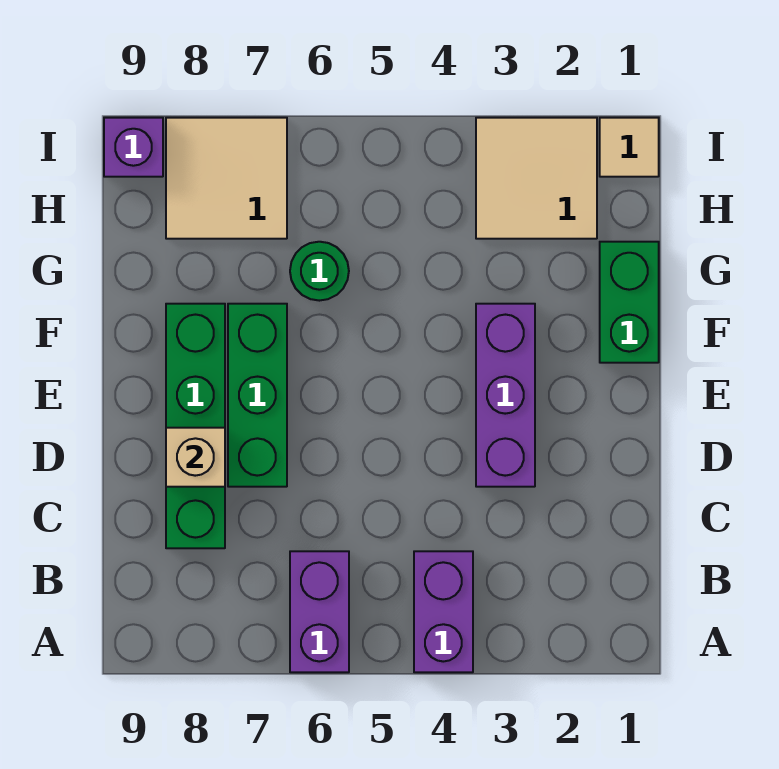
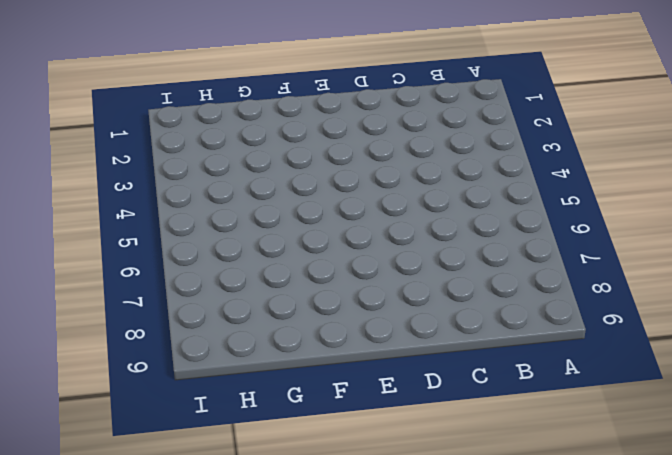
none -> purple brick A4:B4 level 1
none -> purple brick A6:B6 level 1
none -> green brick C8:F8 level 1

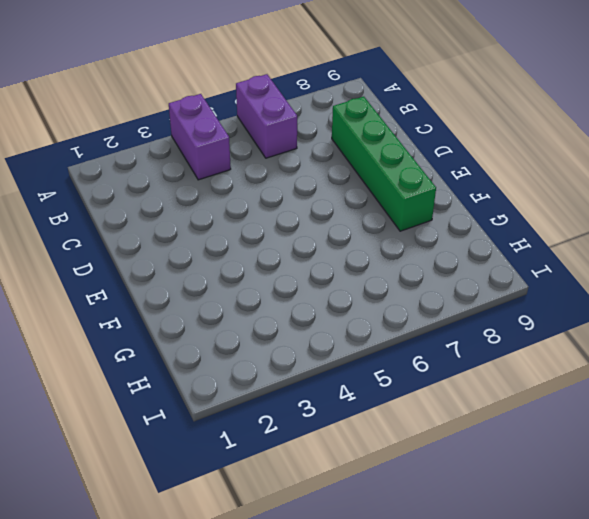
none -> purple brick D3:F3 level 1
none -> green brick D7:F7 level 1
none -> green brick F1:G1 level 1

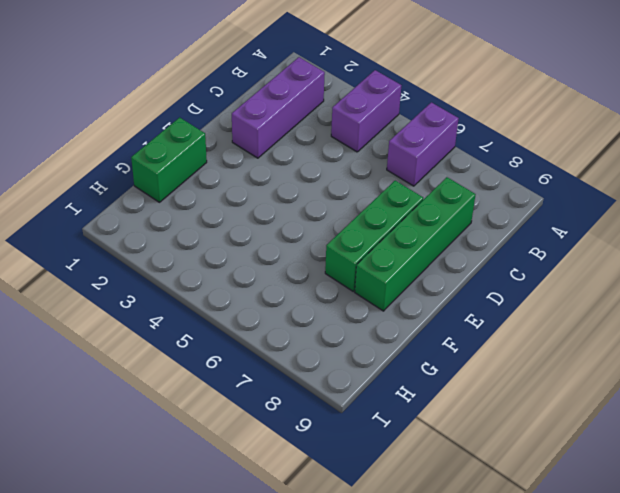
purple brick B2:D2 level 1 -> purple brick D3:F3 level 1
none -> green round brick G6 level 1
none -> tan tile H2:I3 level 1
none -> tan tile H7:I8 level 1

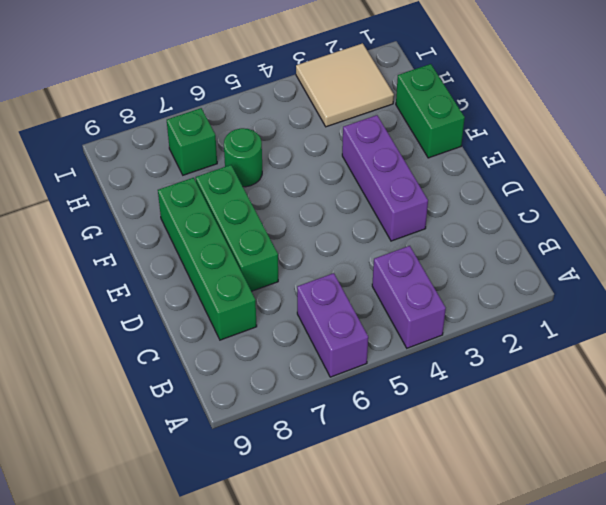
green brick H7 level 1 -> tan tile H7:I8 level 1
none -> tan tile I1 level 1
none -> purple brick I9 level 1
none -> tan brick D8 level 2

